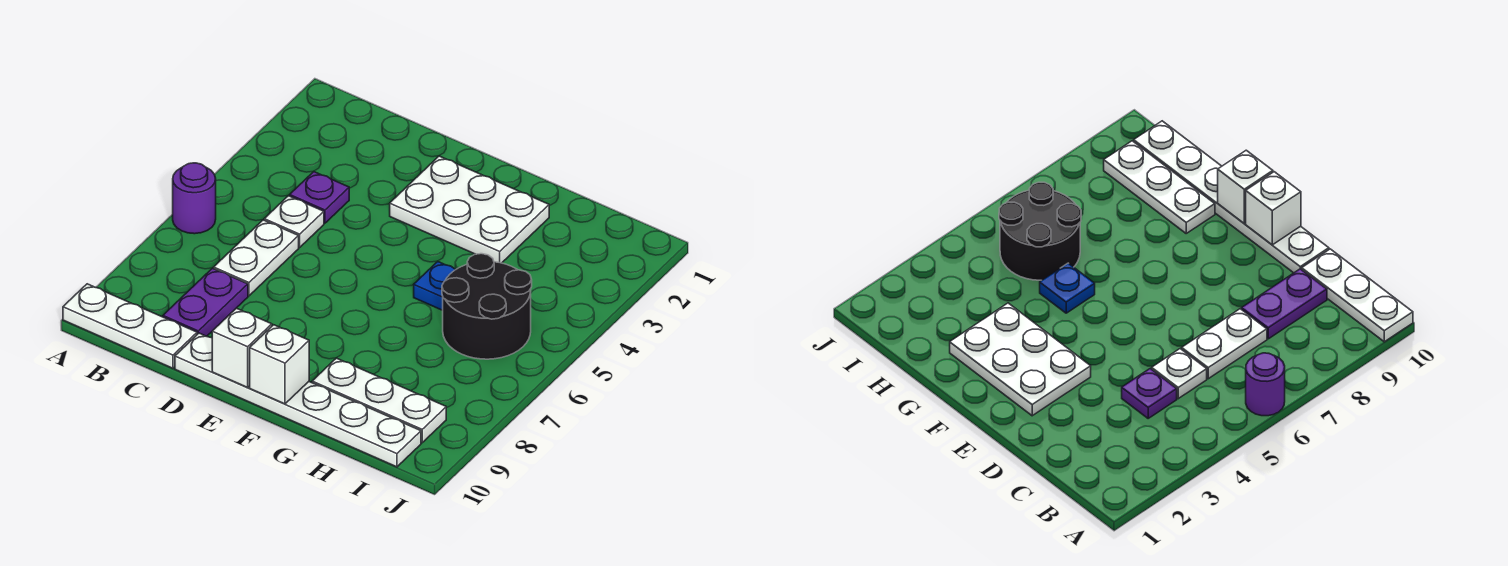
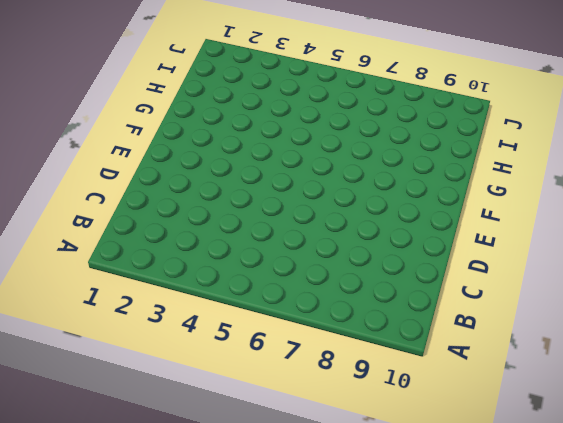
none -> purple round brick A6 level 1
none -> white plate A10:C10 level 1
none -> purple plate C4 level 1

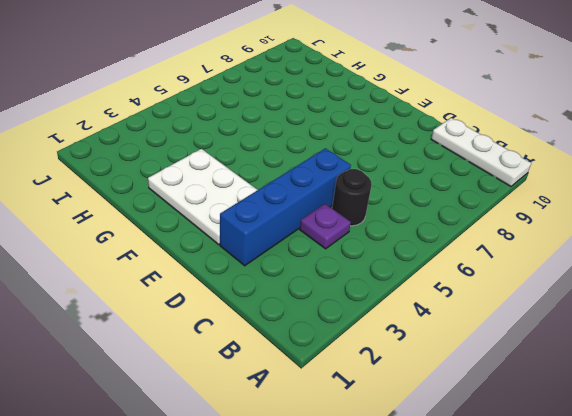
black round brick C5 level 1 -> white plate C5 level 1
blue brick D2:D5 level 1 -> none
none -> purple round brick A6 level 1
none -> white plate C6:C7 level 1
none -> purple plate C8:C9 level 1

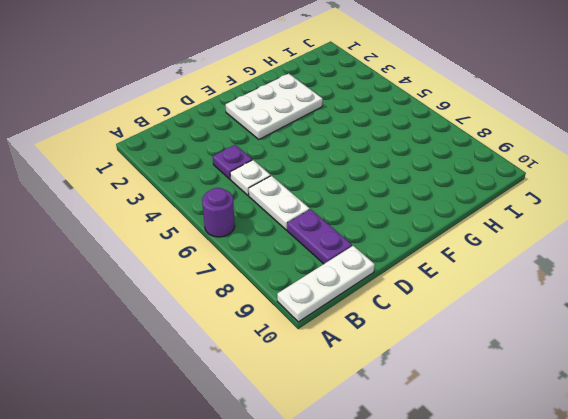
none -> white plate D10:I10 level 1
none -> blue plate G5 level 1
none -> white plate G9:I9 level 1

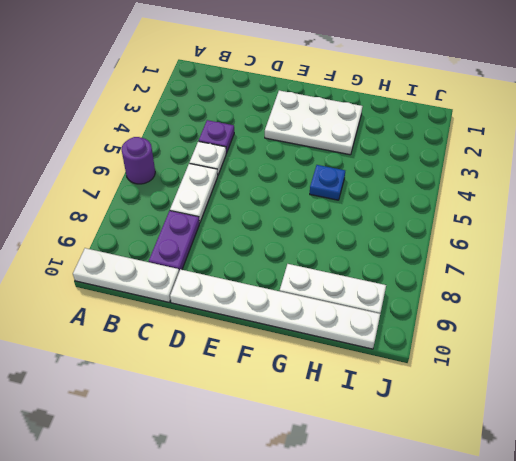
none -> black round brick H5:I6 level 1
none -> white brick E10 level 2
none -> white brick F10 level 2

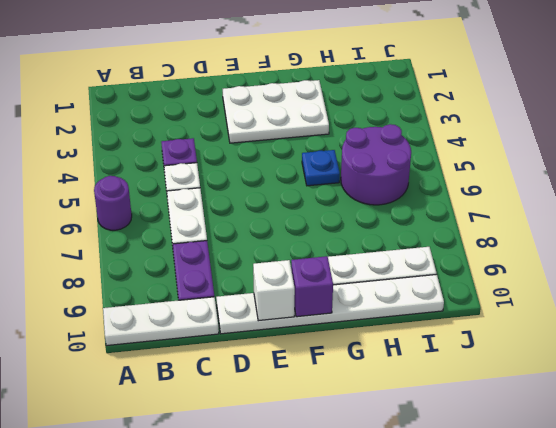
purple brick F10 level 2 -> white brick F10 level 2
purple round brick H5:I6 level 1 -> black round brick H5:I6 level 1

